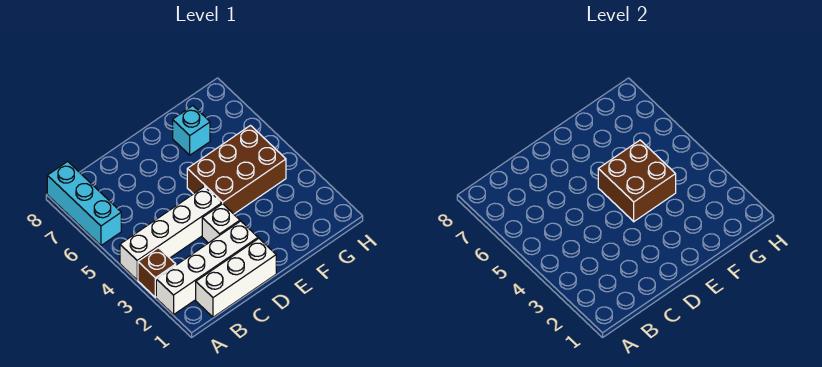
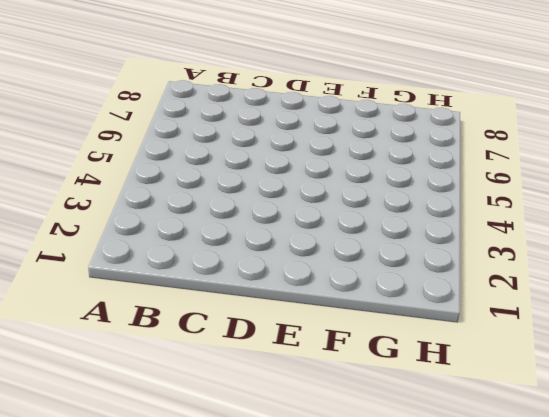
none -> white brick A2:D2 level 1
none -> brown brick A3 level 1

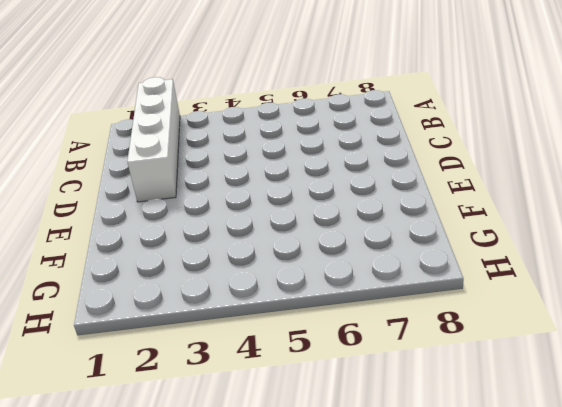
none -> brown brick A3 level 1
none -> white brick A4:D4 level 1

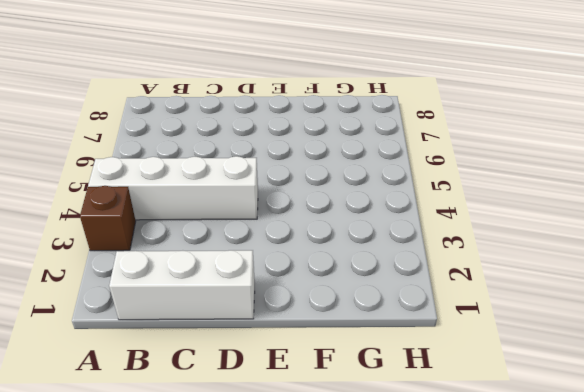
none -> white brick A2:D2 level 1
none -> cyan brick A6:A8 level 1

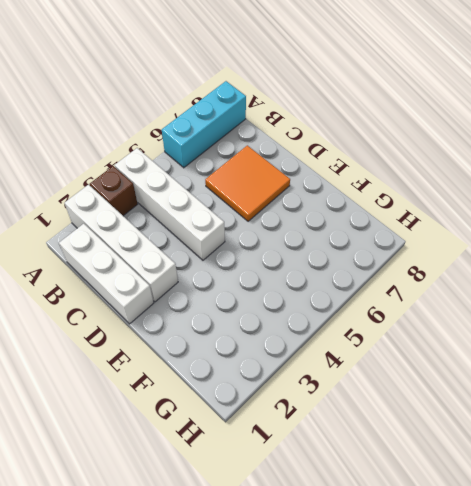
orange tile C6:D7 level 1 -> none
none -> white brick D3 level 1
none -> brown brick E4:G5 level 1

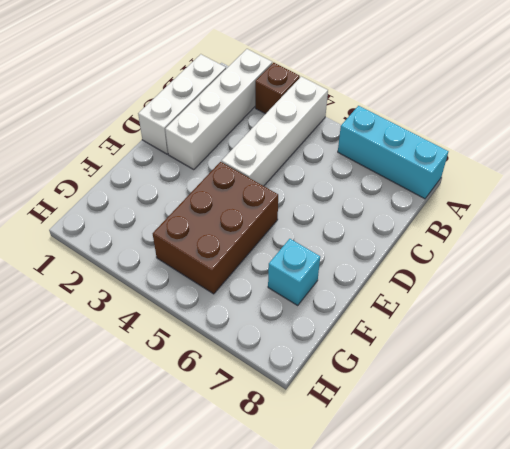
none -> white brick D3 level 1
none -> brown brick E4:F5 level 2

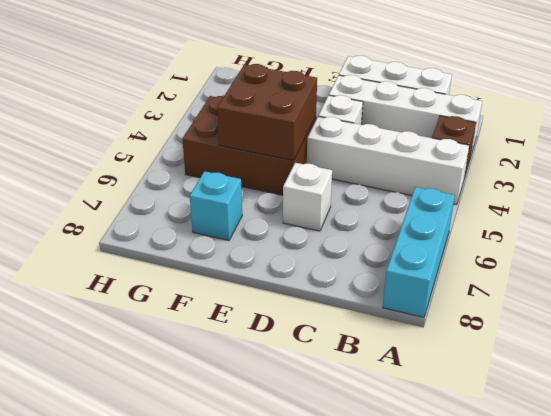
white brick D6 level 1 -> none

